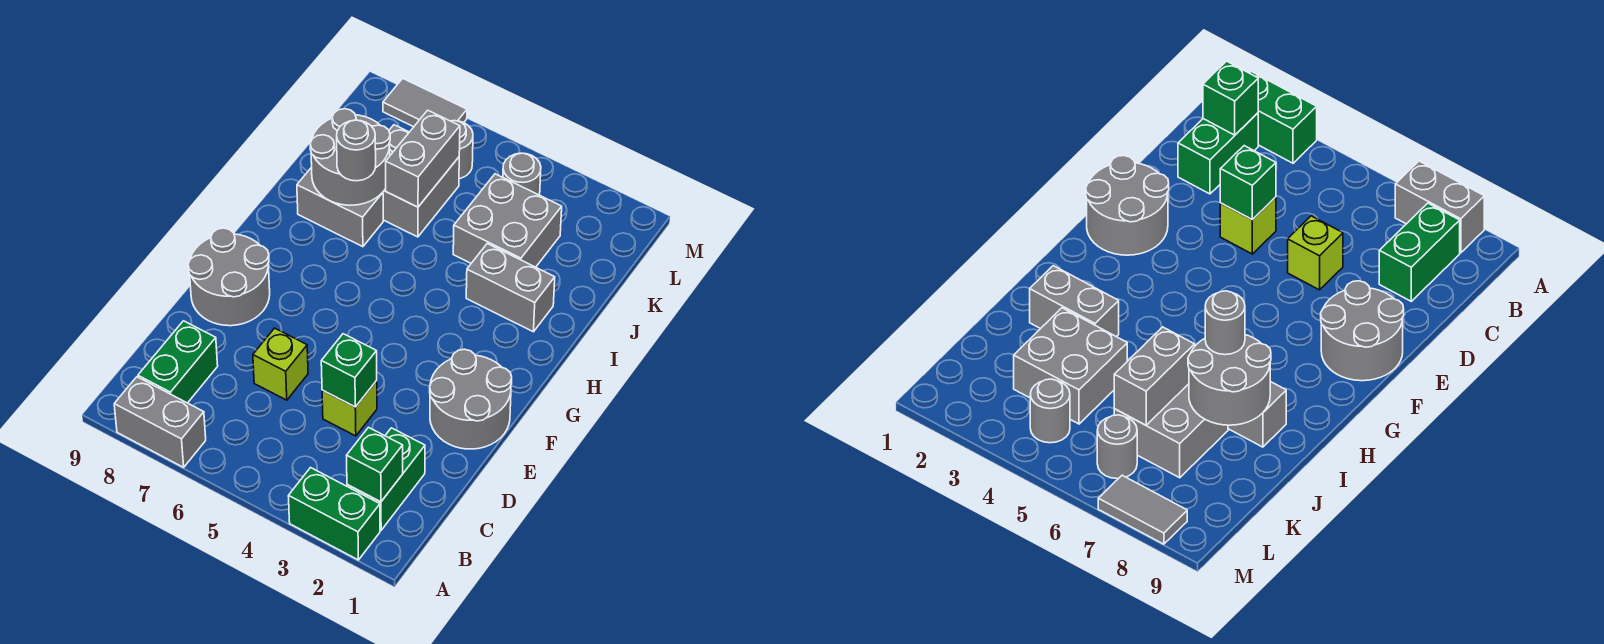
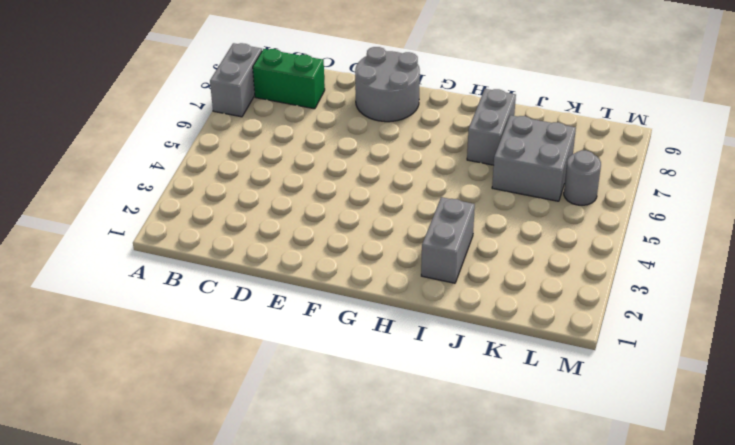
none -> green brick A2:A3 level 1
none -> green brick B2:C2 level 1
none -> lime brick D4 level 1

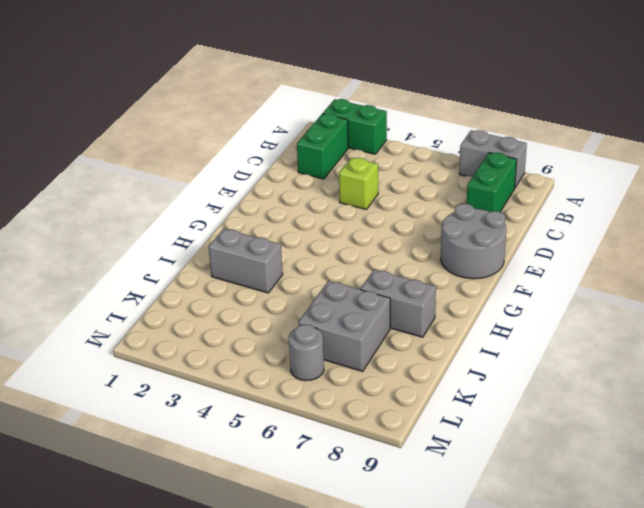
none -> lime brick D6 level 1
none -> grey round brick E1:F2 level 1
none -> grey brick J3:K4 level 1

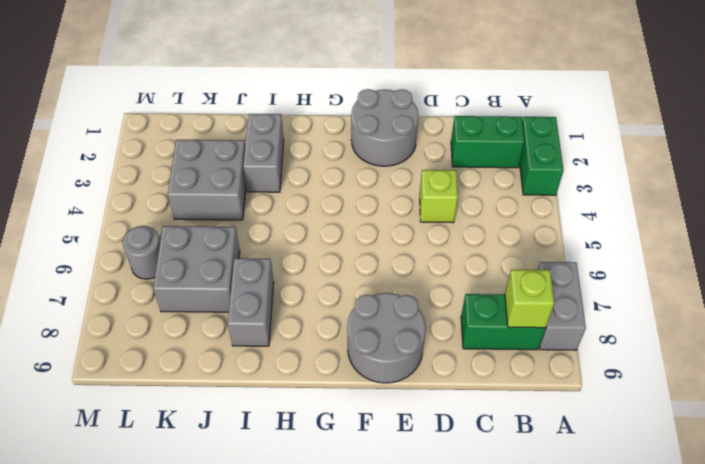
lime brick B8 level 2 -> lime brick D6 level 1
none -> grey round brick L4 level 1
none -> grey tile M7:M8 level 1
none -> green brick B2 level 2

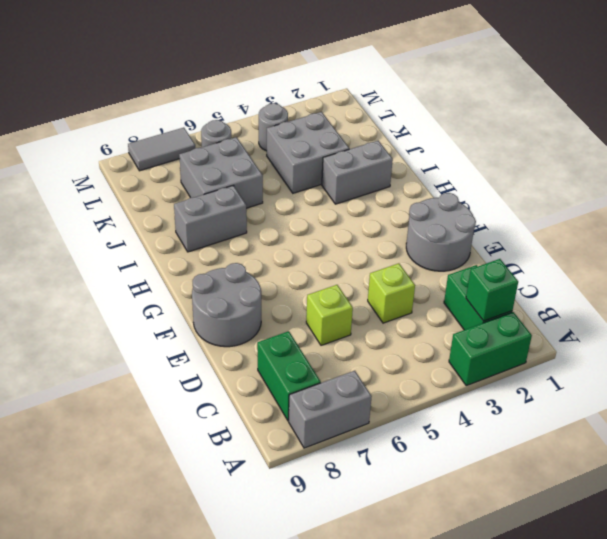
none -> green brick D4 level 2
none -> grey round brick I7:J8 level 2
none -> grey brick J6:K6 level 2

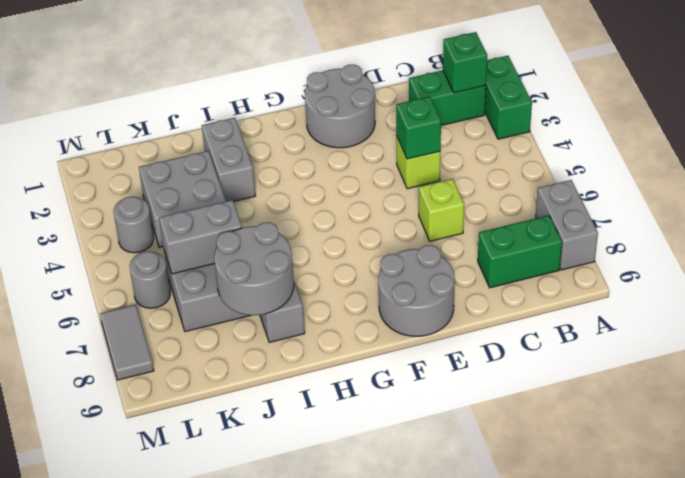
none -> grey round brick I7 level 3

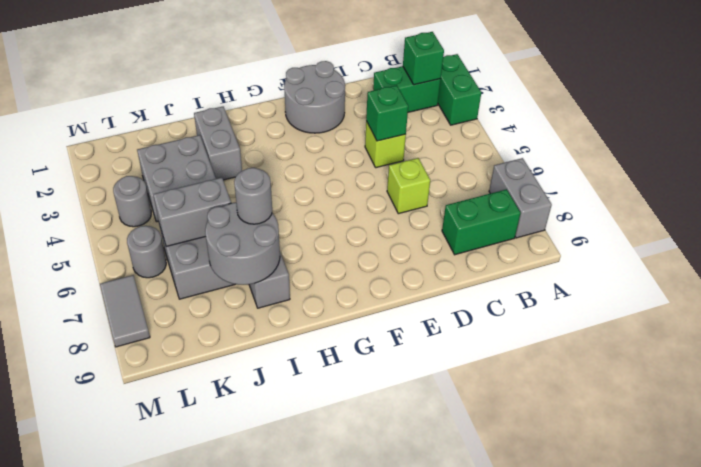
none -> grey round brick E8:F9 level 1

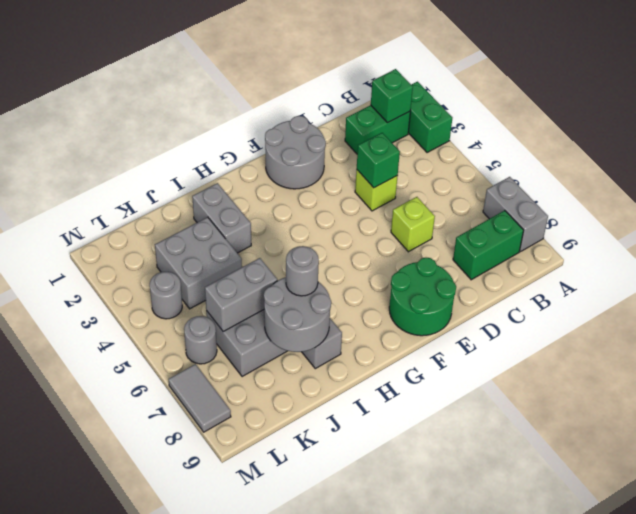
green round brick E8:F9 level 1 -> grey round brick E8:F9 level 1

